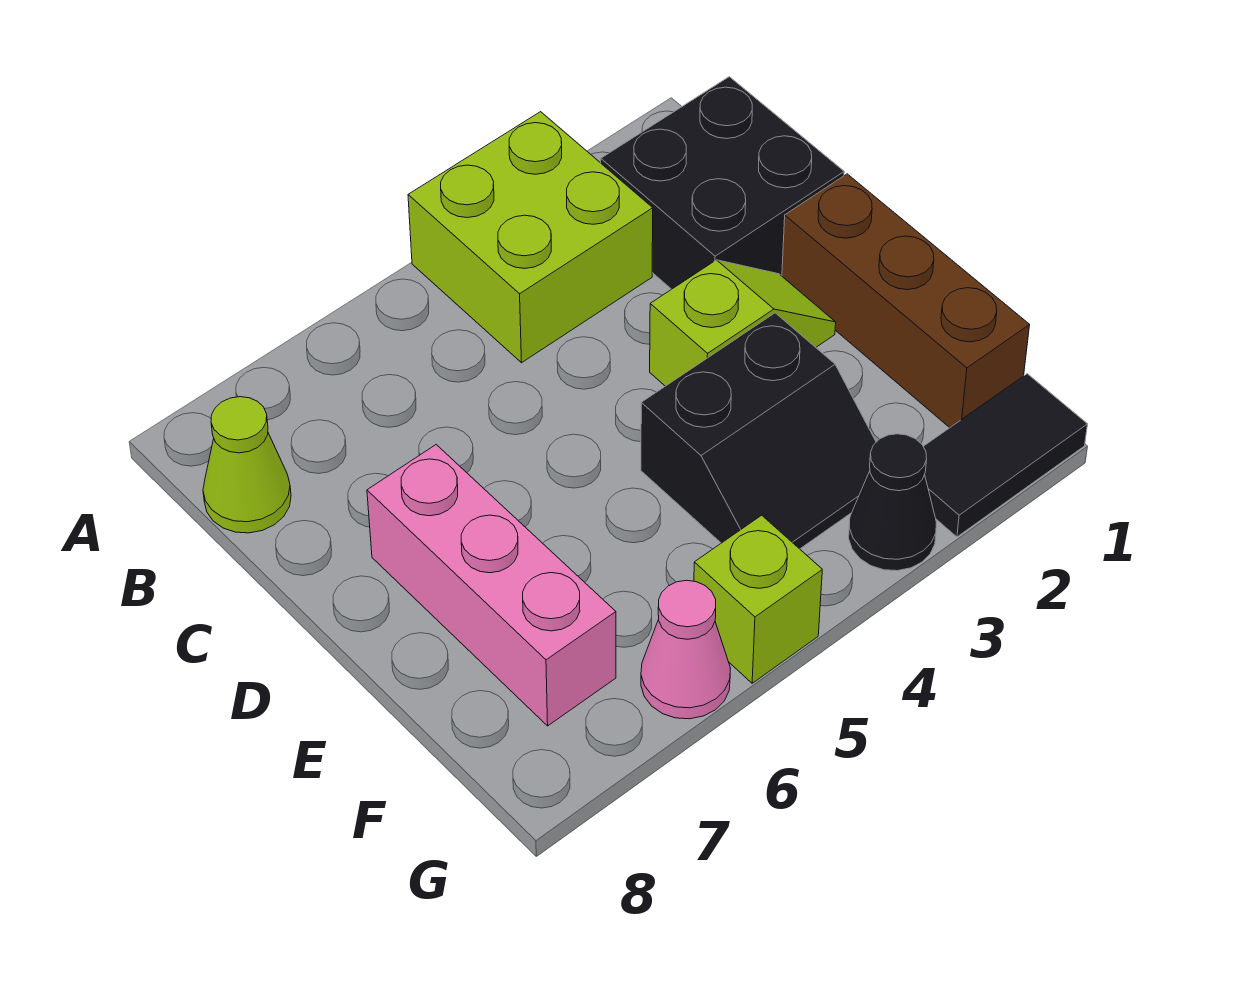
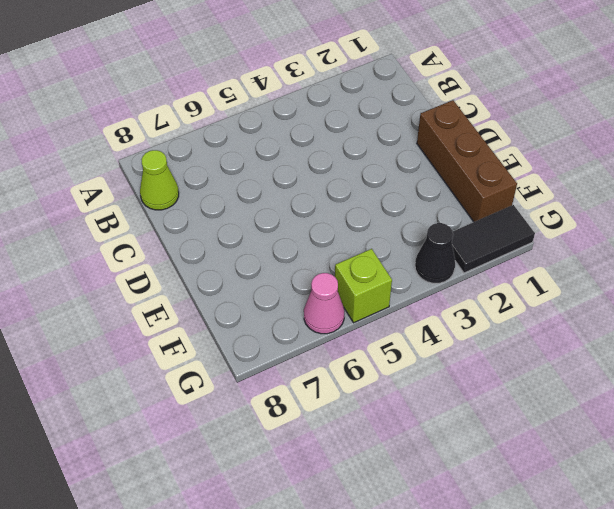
none -> lime brick A3:B4 level 1
none -> black brick B1:C2 level 1

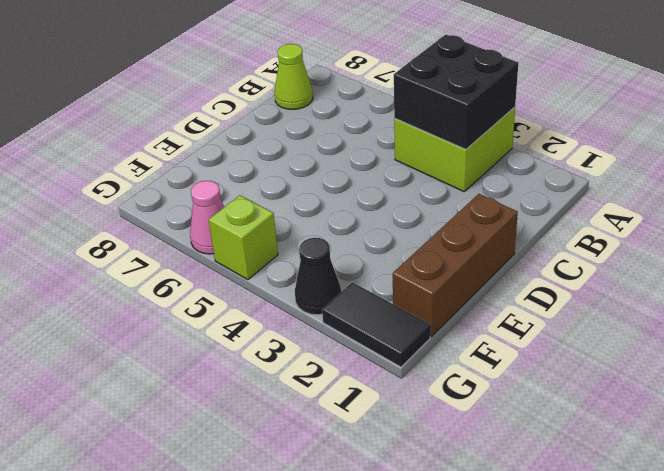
black brick A3:B4 level 2 -> black brick B1:C2 level 1
none -> lime slope D2:D3 level 1 top 3
none -> pink brick D7:F7 level 1

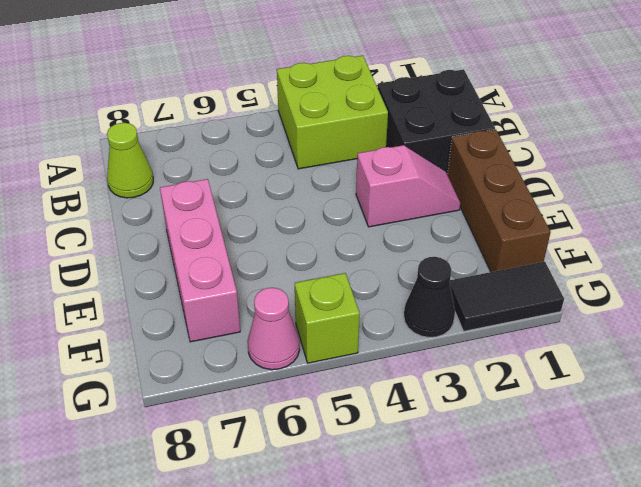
pink slope D2:D3 level 1 top 3 -> lime slope D2:D3 level 1 top 3
none -> black slope E3:F4 level 1 top E

